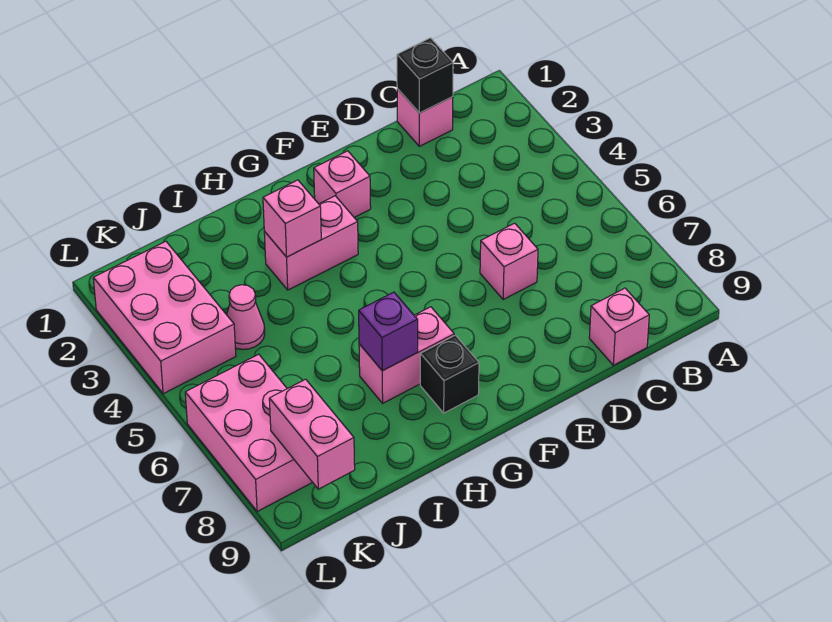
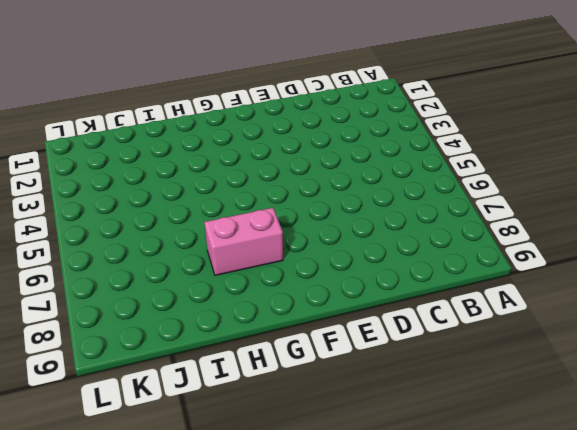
none -> pink brick C1 level 1
none -> pink brick C9 level 1
none -> pink brick D6 level 1

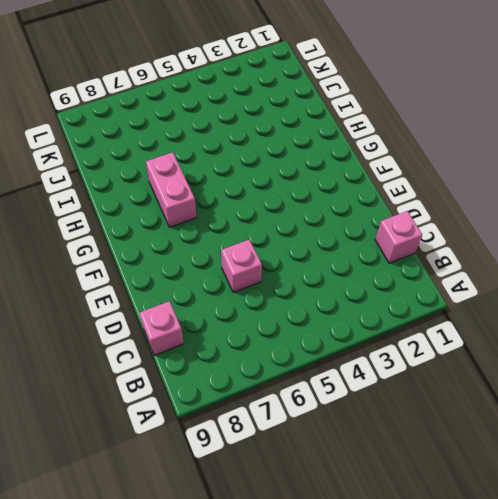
none -> pink brick F2 level 1
none -> pink brick G3:H3 level 1
none -> black brick G8 level 1

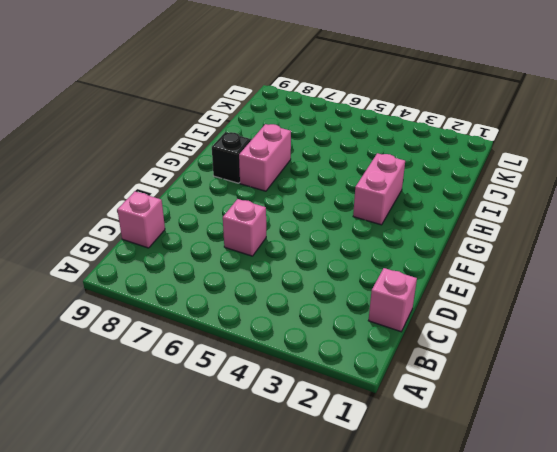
none -> pink brick F2 level 1
none -> pink cone J4 level 1
none -> pink brick K2:L4 level 1

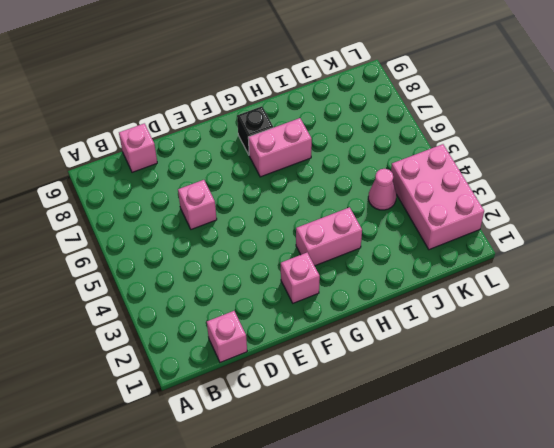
none -> pink brick K6:L8 level 1
none -> black brick C1 level 2
none -> pink brick H3 level 2

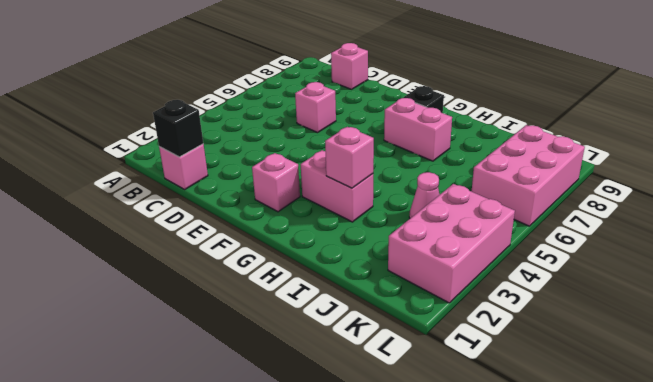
none -> purple brick H7 level 2
none -> pink brick K8:K9 level 2

